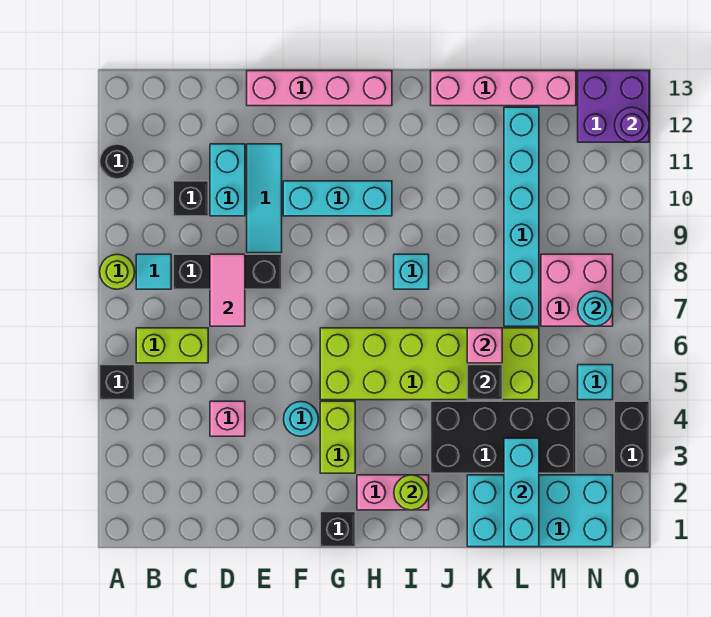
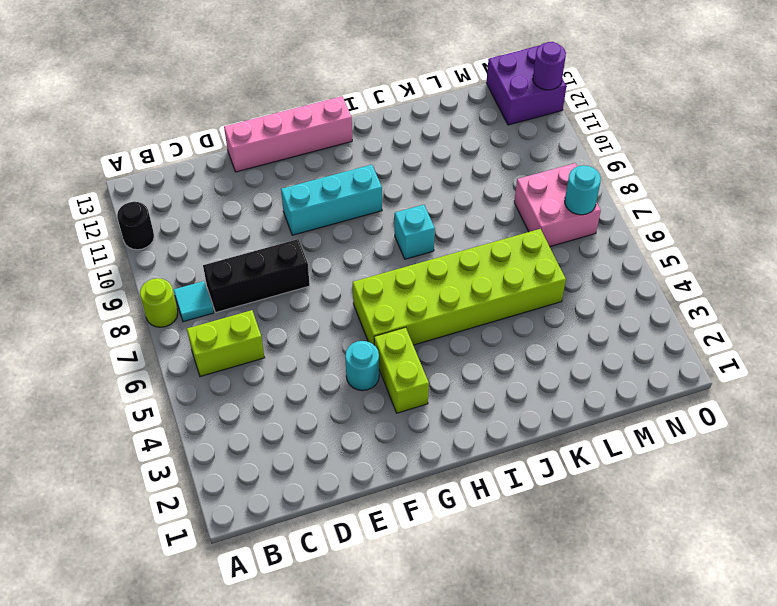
none -> black brick A5 level 1
none -> black brick C10 level 1
none -> pink brick D4 level 1
none -> cyan brick D10:D11 level 1

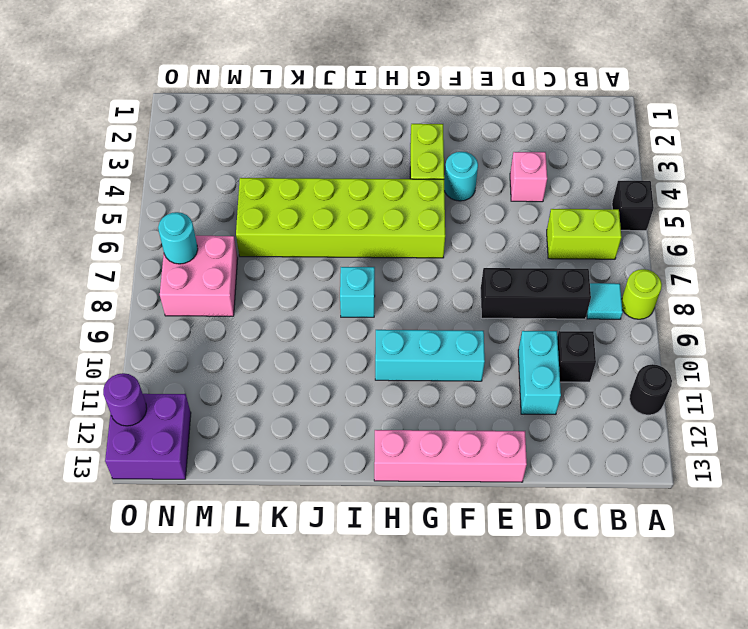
none -> cyan tile E9:E11 level 1
none -> black brick G1 level 1
none -> pink brick H2:I2 level 1
none -> black brick J3:M4 level 1

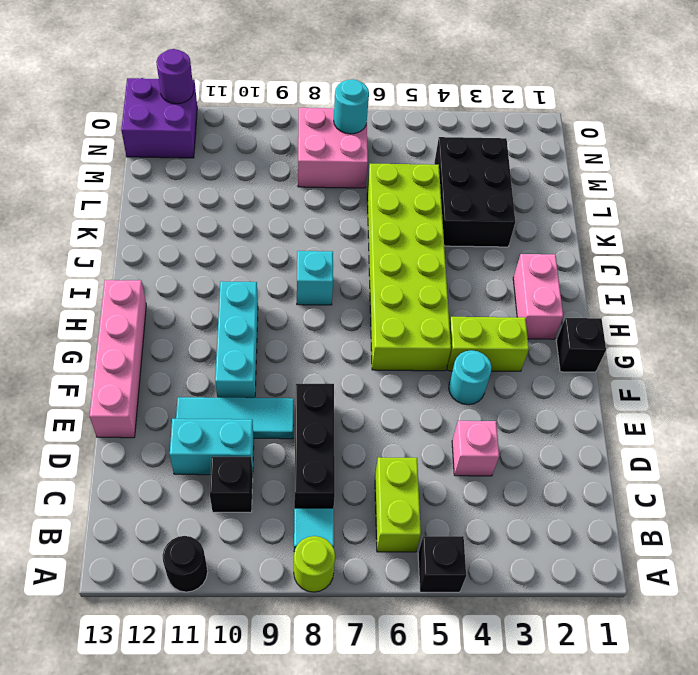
black brick K3:M4 level 1 -> black brick J3:M4 level 1
none -> pink brick J13:M13 level 1
none -> cyan brick K1:N2 level 1
none -> cyan brick L7:L12 level 1
none -> cyan brick N5 level 1

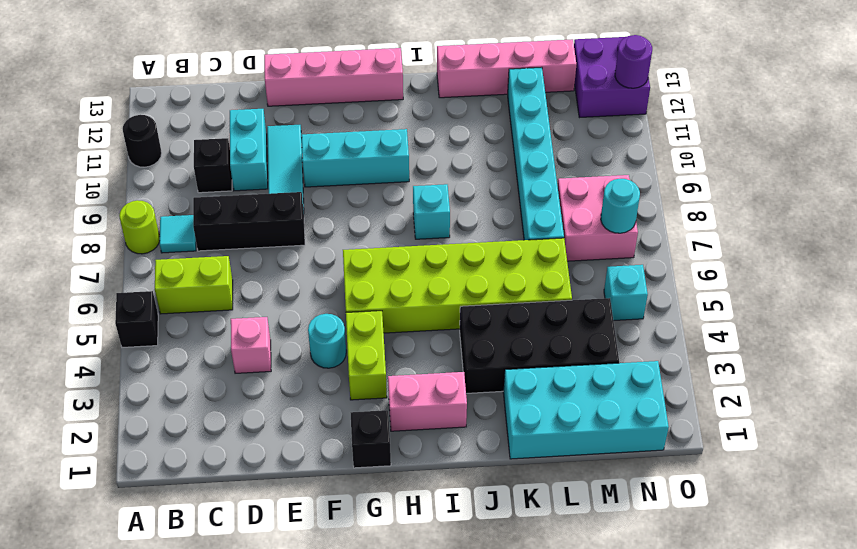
none -> black brick O3:O4 level 1
none -> pink tile D7:D8 level 2
none -> lime round brick I2 level 2
none -> black brick K5 level 2

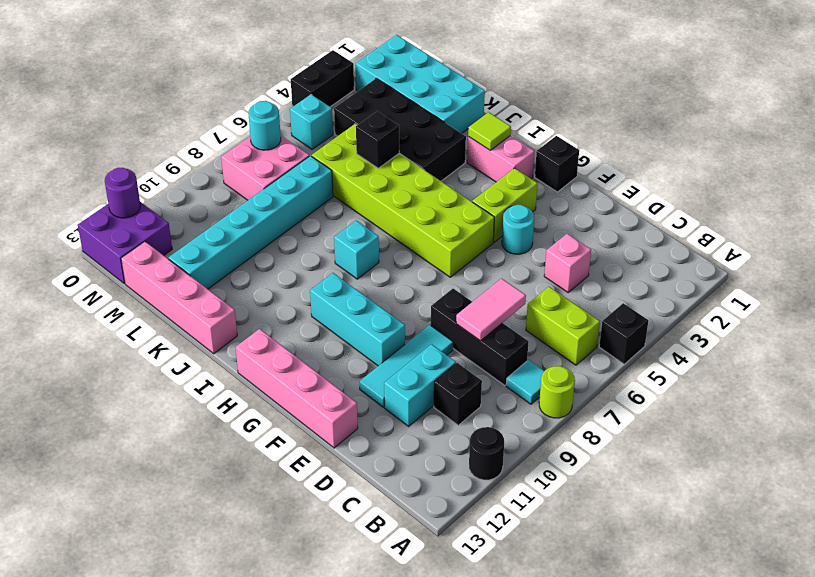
lime tile I2 level 2 -> lime round brick I2 level 2
none -> pink brick K6 level 2
none -> cyan brick L1:L3 level 2

